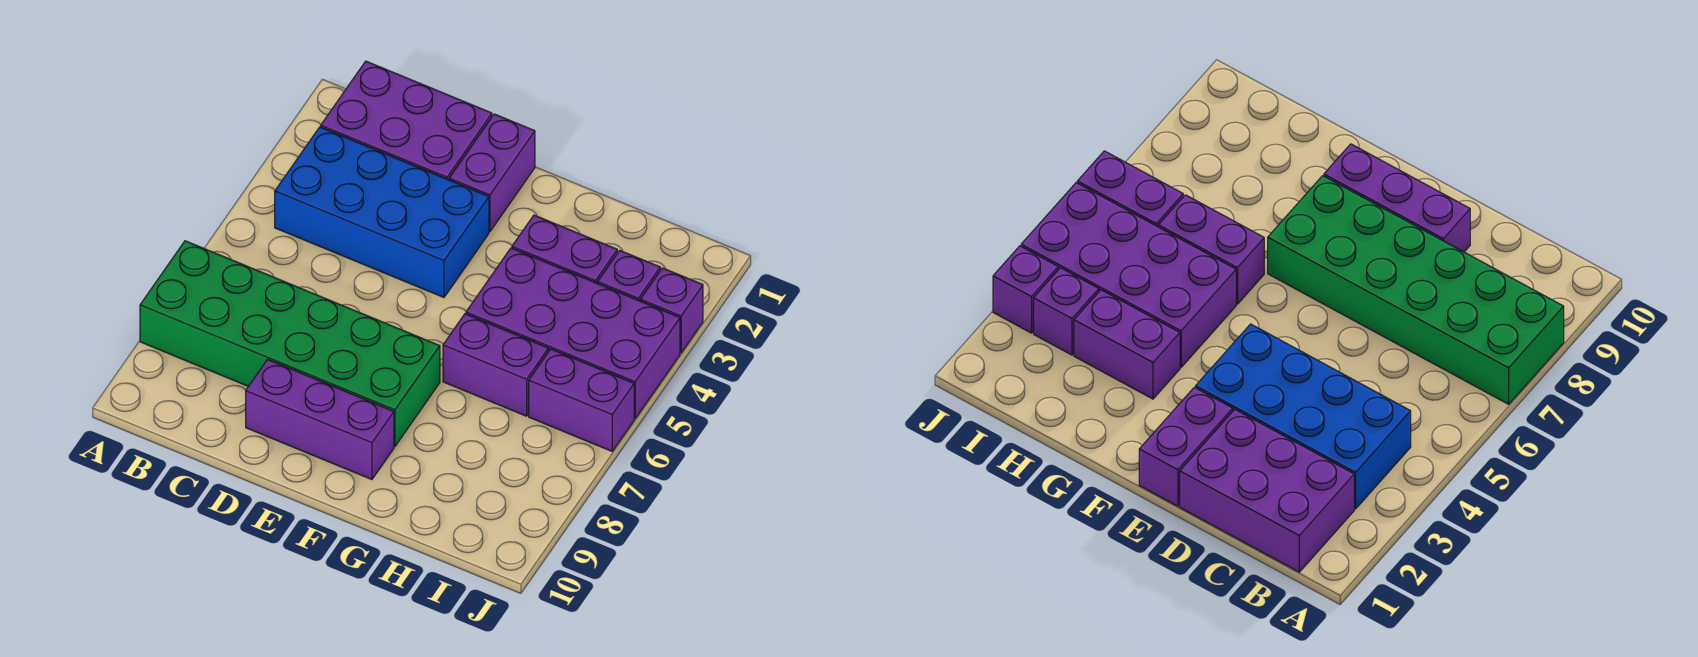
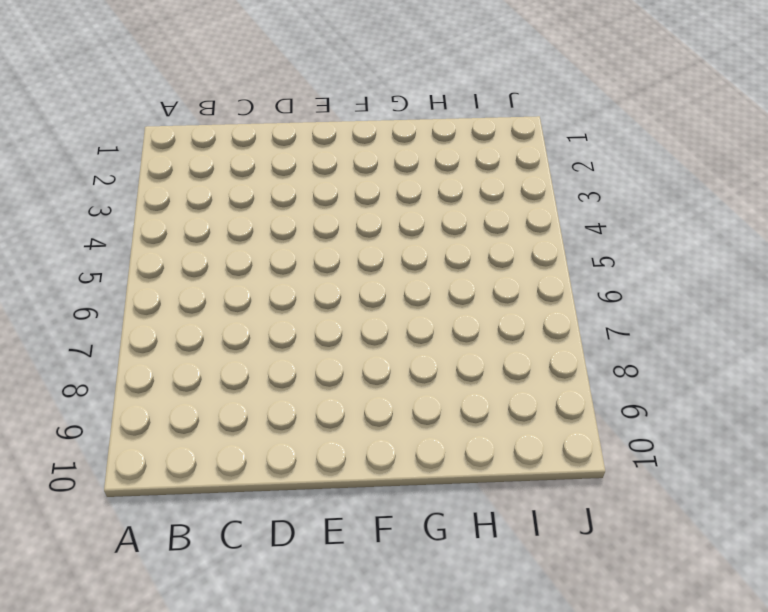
none -> green brick A7:F8 level 1
none -> purple brick B1:D2 level 1

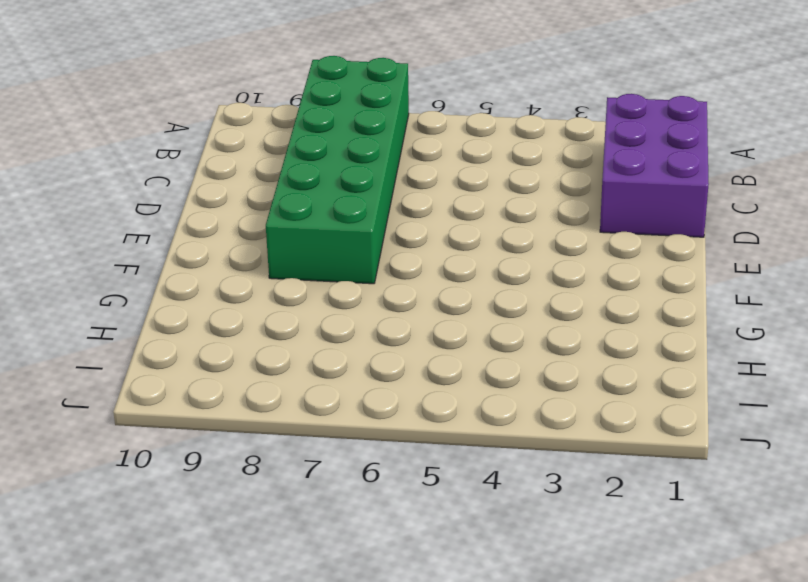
none -> blue brick B3:E4 level 1
none -> purple brick D9:F9 level 1

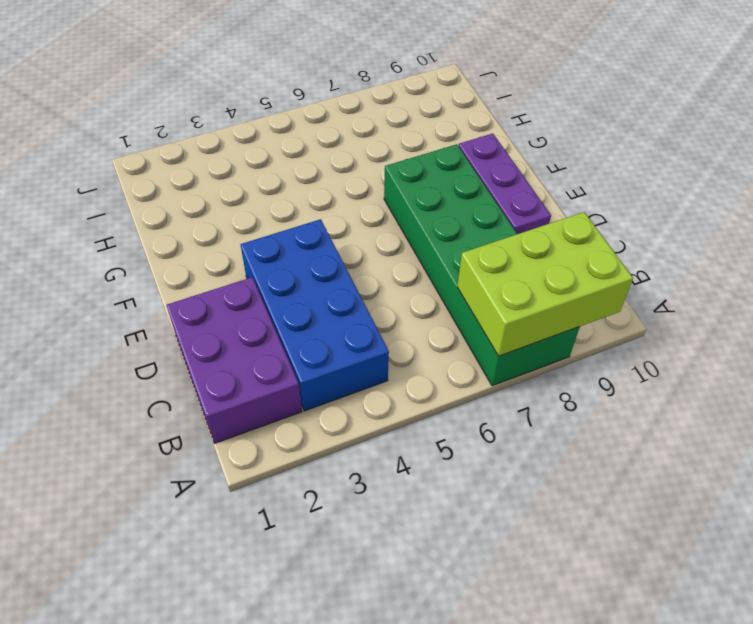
lime brick A7:B9 level 2 -> none
none -> purple brick E1:E2 level 1
none -> purple brick G3:H3 level 1

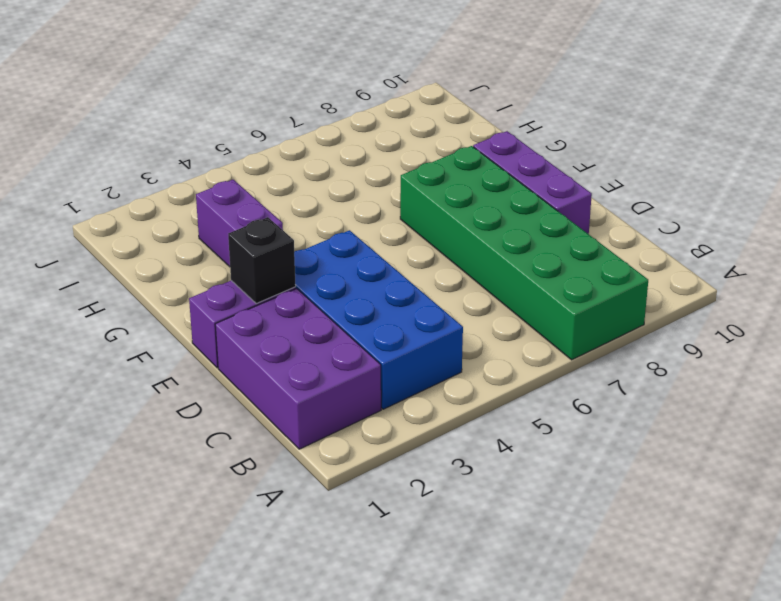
black brick E2 level 2 -> none
none -> purple brick G4:J5 level 1
none -> purple brick G6:H6 level 1

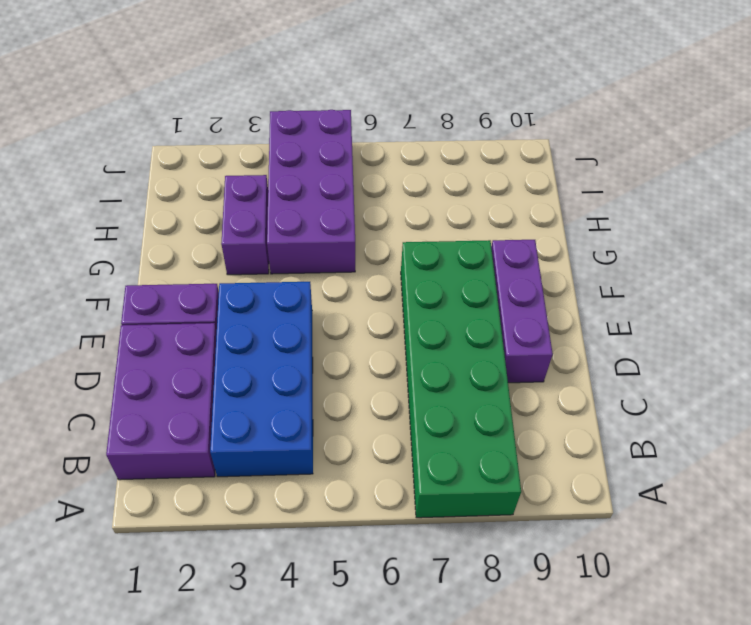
none -> purple brick G6:H6 level 1
none -> purple brick I3 level 1

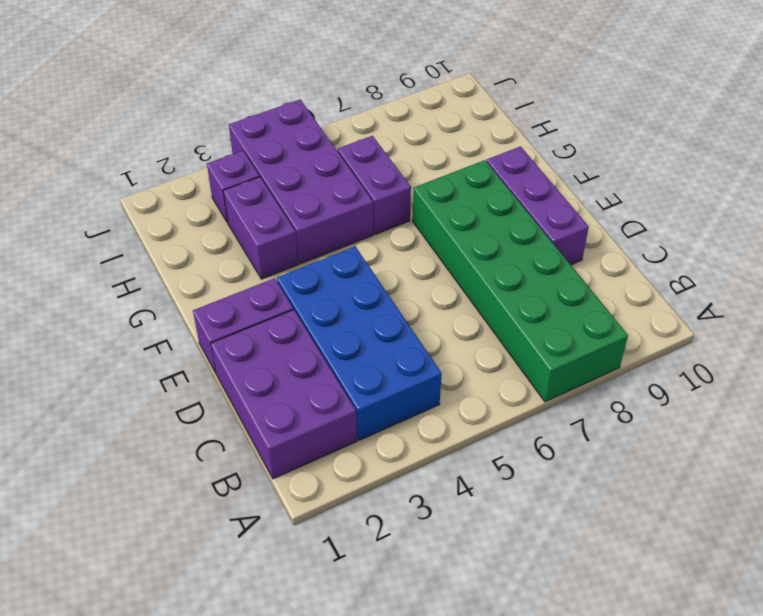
none -> purple brick I6:J6 level 1
none -> purple brick J3 level 1

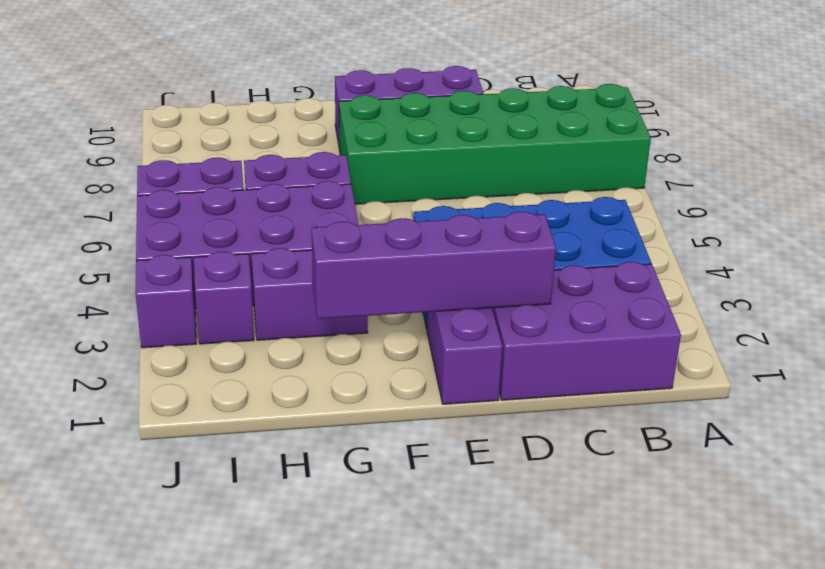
purple brick D2:G2 level 2 -> none

